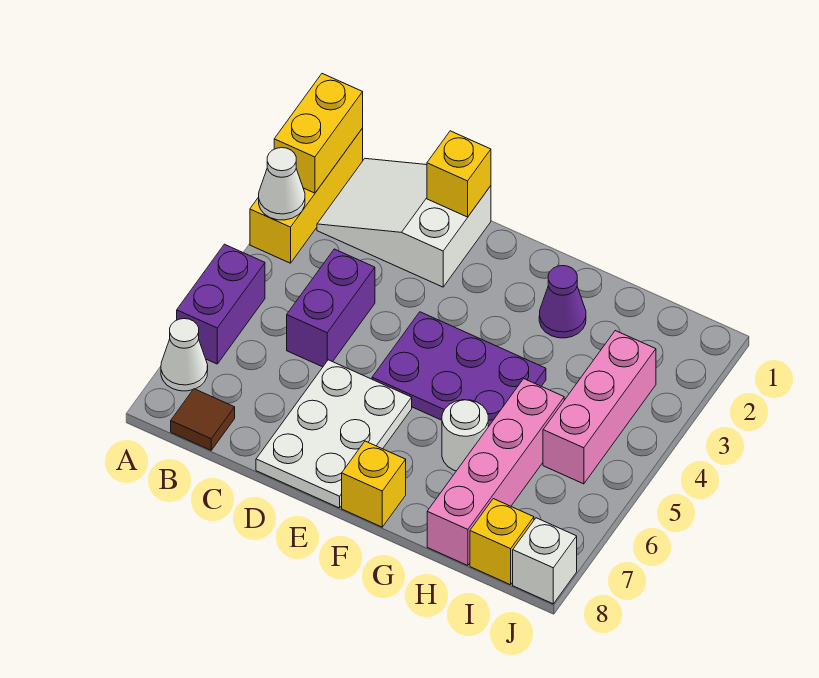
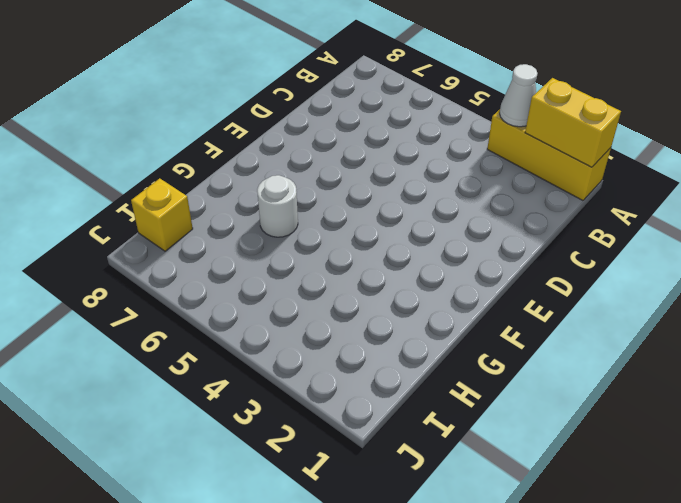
none -> purple brick A5:A6 level 1
none -> white cone A7 level 1
none -> white slope B1:D2 level 1 top D

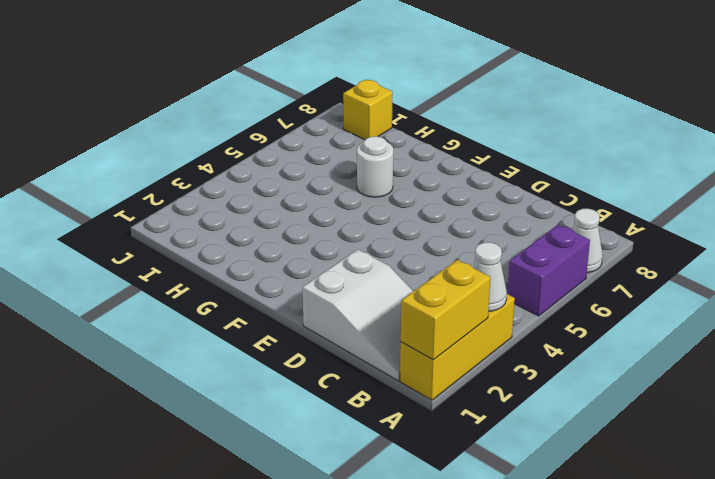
none -> brown tile B8 level 1
none -> purple brick C4:C5 level 1
none -> white plate D6:E8 level 1

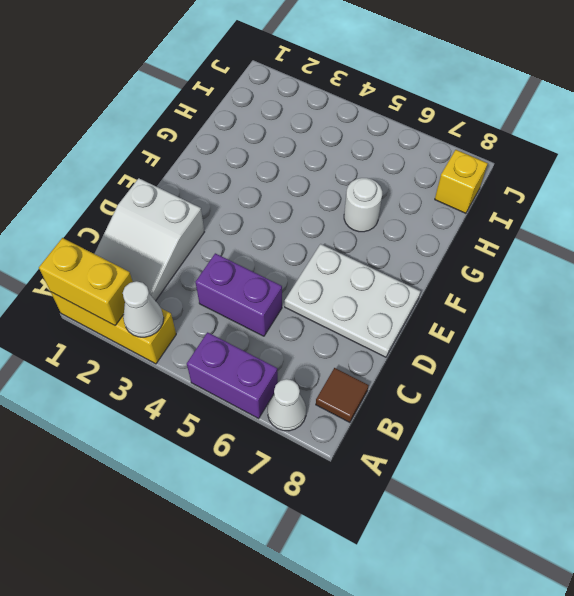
none -> purple plate E4:G5 level 1
none -> yellow brick F8 level 1
none -> purple cone G2 level 1

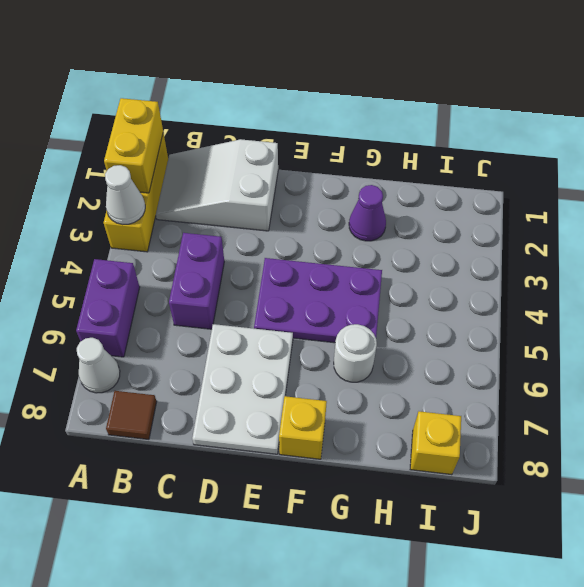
none -> pink brick H5:H8 level 1
none -> pink brick I3:I5 level 1
none -> white brick J8 level 1

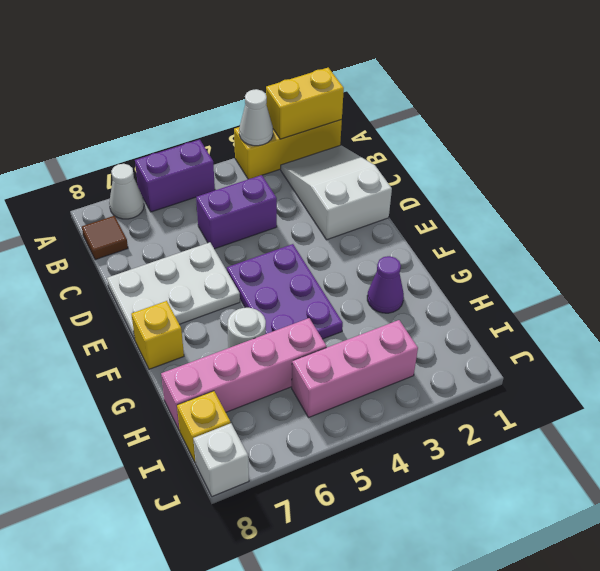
none -> yellow brick D1 level 2

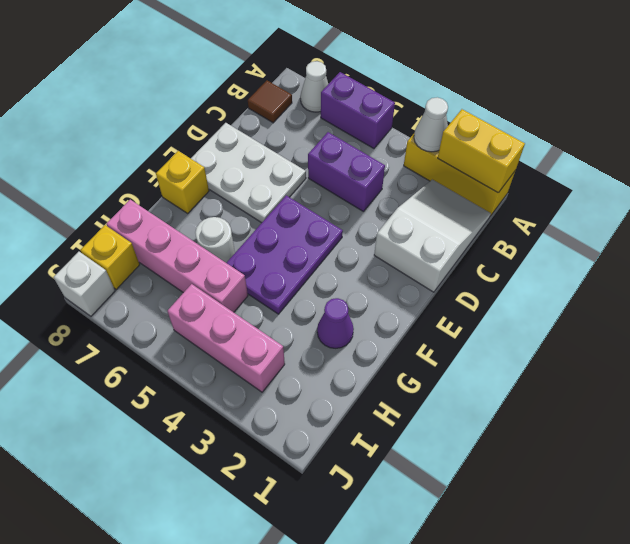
none -> yellow brick D1 level 2

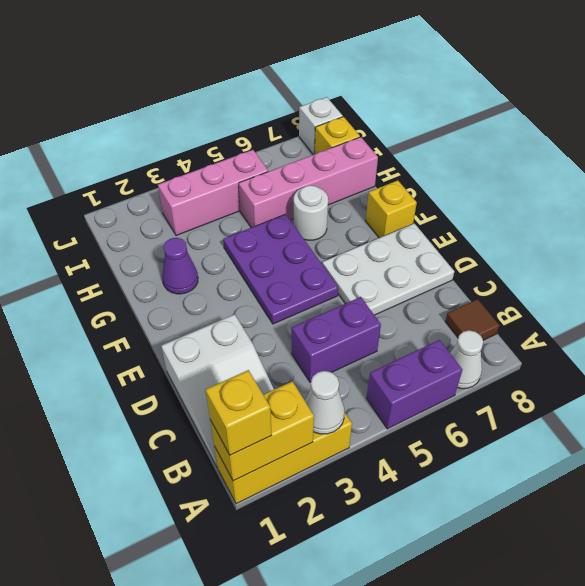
yellow brick A1 level 3 -> yellow brick D1 level 2

